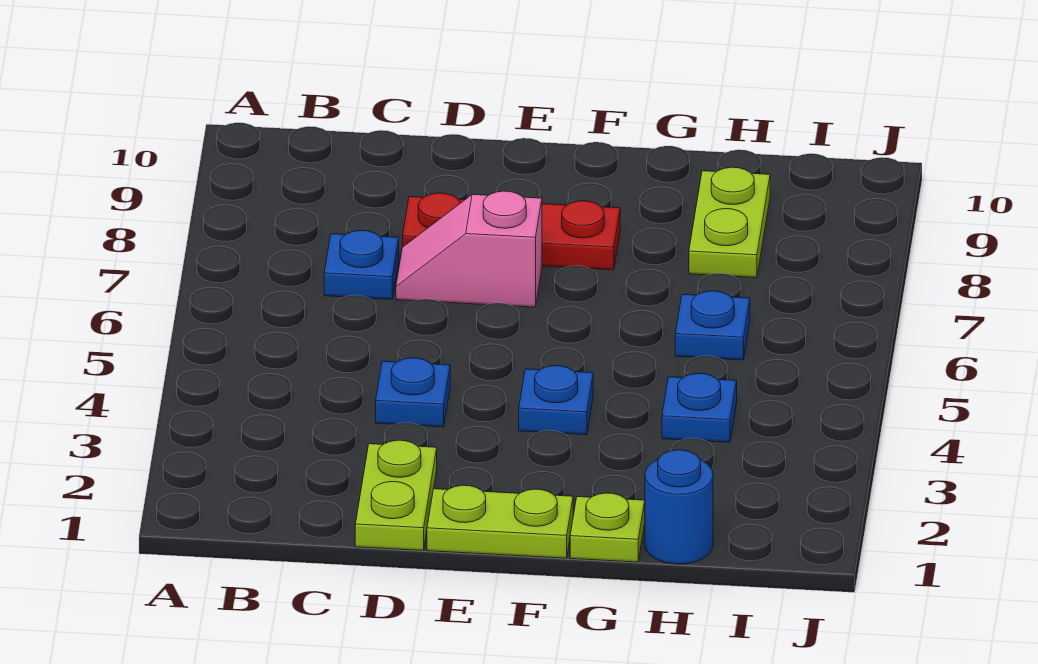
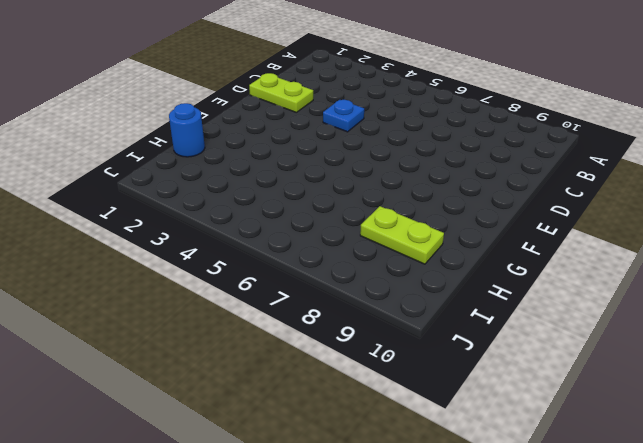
none -> blue plate C7 level 1
none -> pink slope D7:E7 level 1 top E
none -> red plate D8:F8 level 1

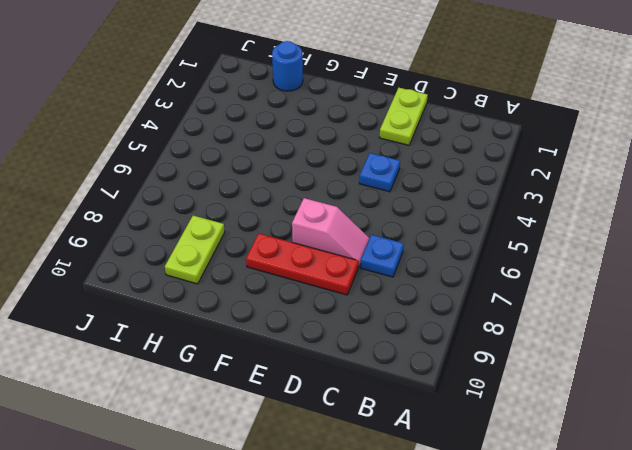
none -> lime plate E1:F1 level 1
none -> blue plate F4 level 1
none -> lime plate G1 level 1

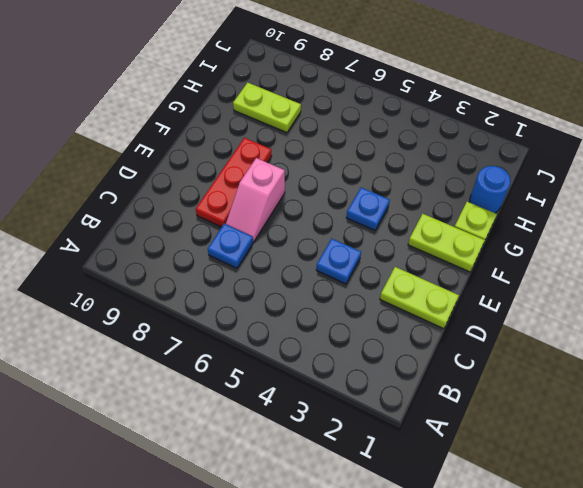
lime plate F1:F2 level 1 -> lime plate E1:F1 level 1
none -> blue plate H4 level 1
none -> blue plate H6 level 1

